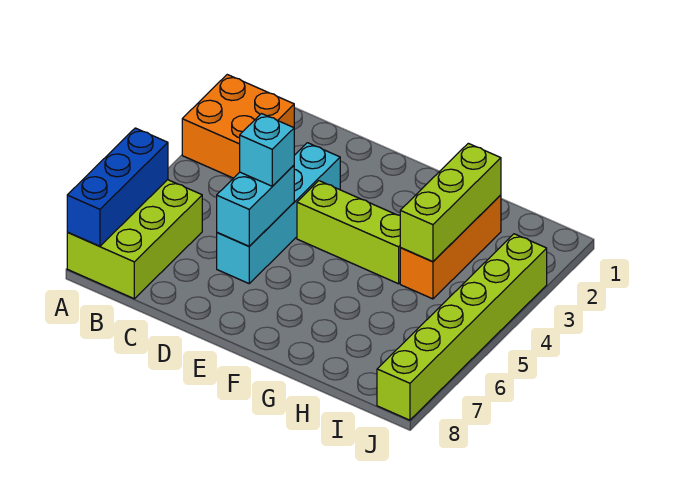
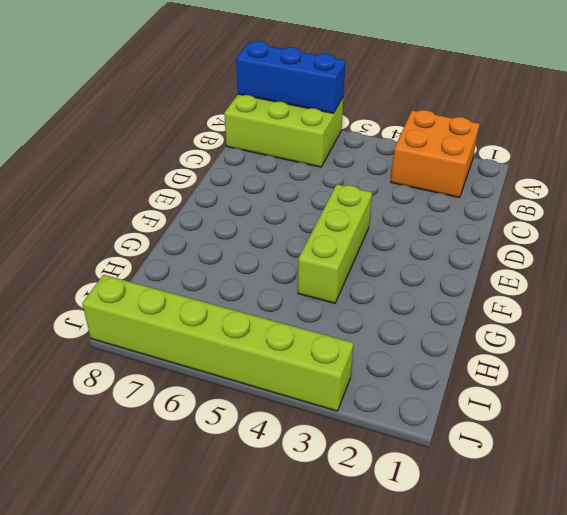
none -> cyan brick D3:D6 level 1
none -> orange brick H2:H4 level 1

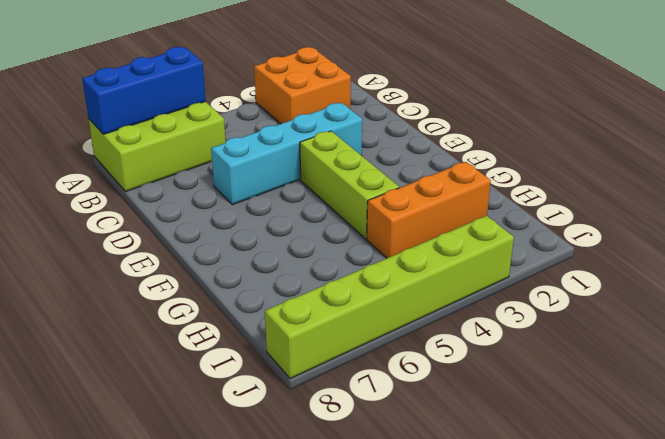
none -> cyan brick D5:D6 level 2
none -> lime brick H2:H4 level 2

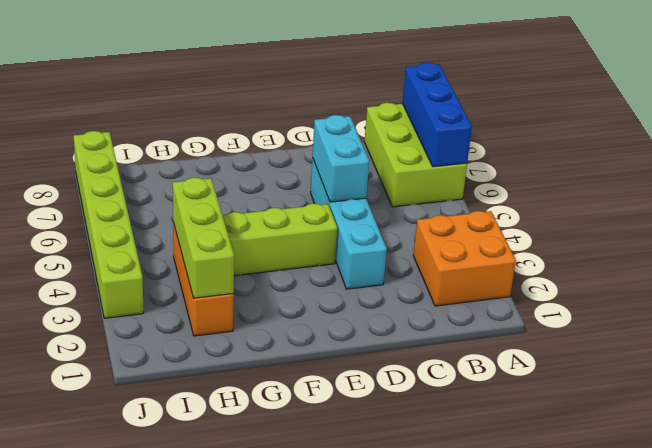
none -> cyan brick D5 level 3

